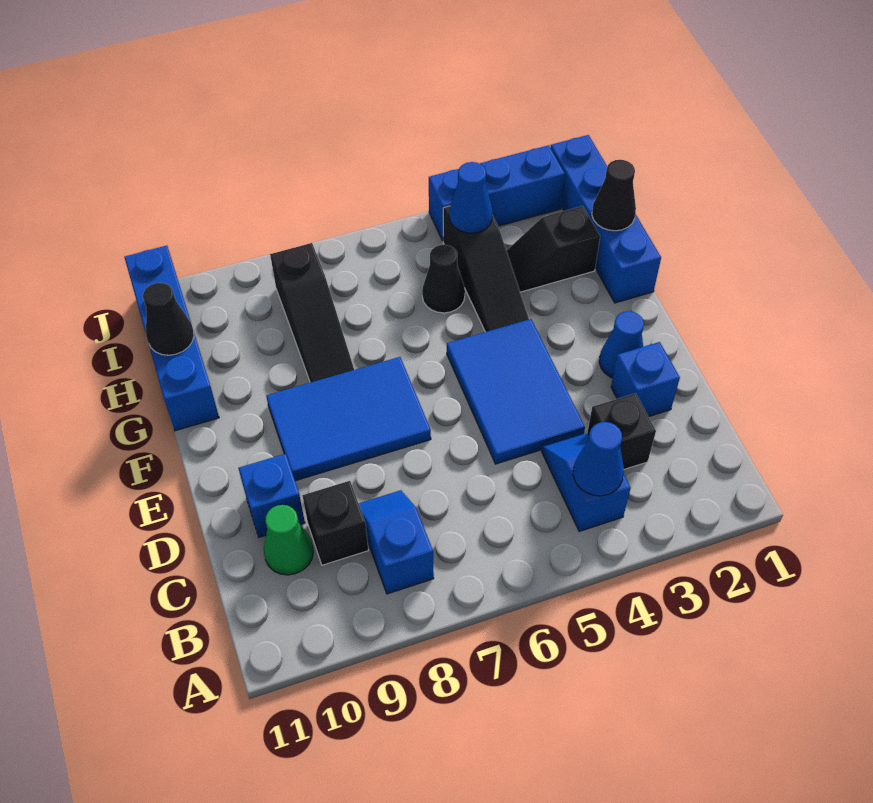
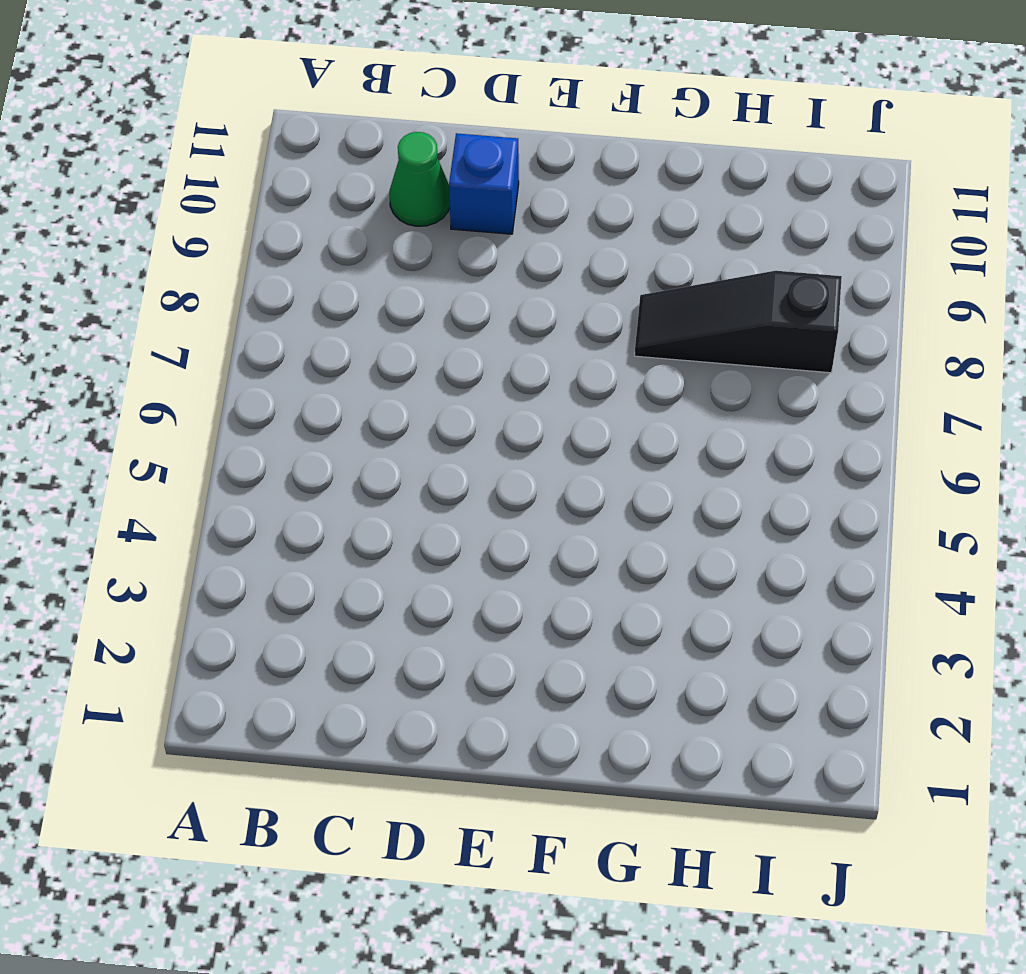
none -> blue slope B4:C4 level 1 top B
none -> blue slope B8:C8 level 1 top B
none -> black brick C3 level 1

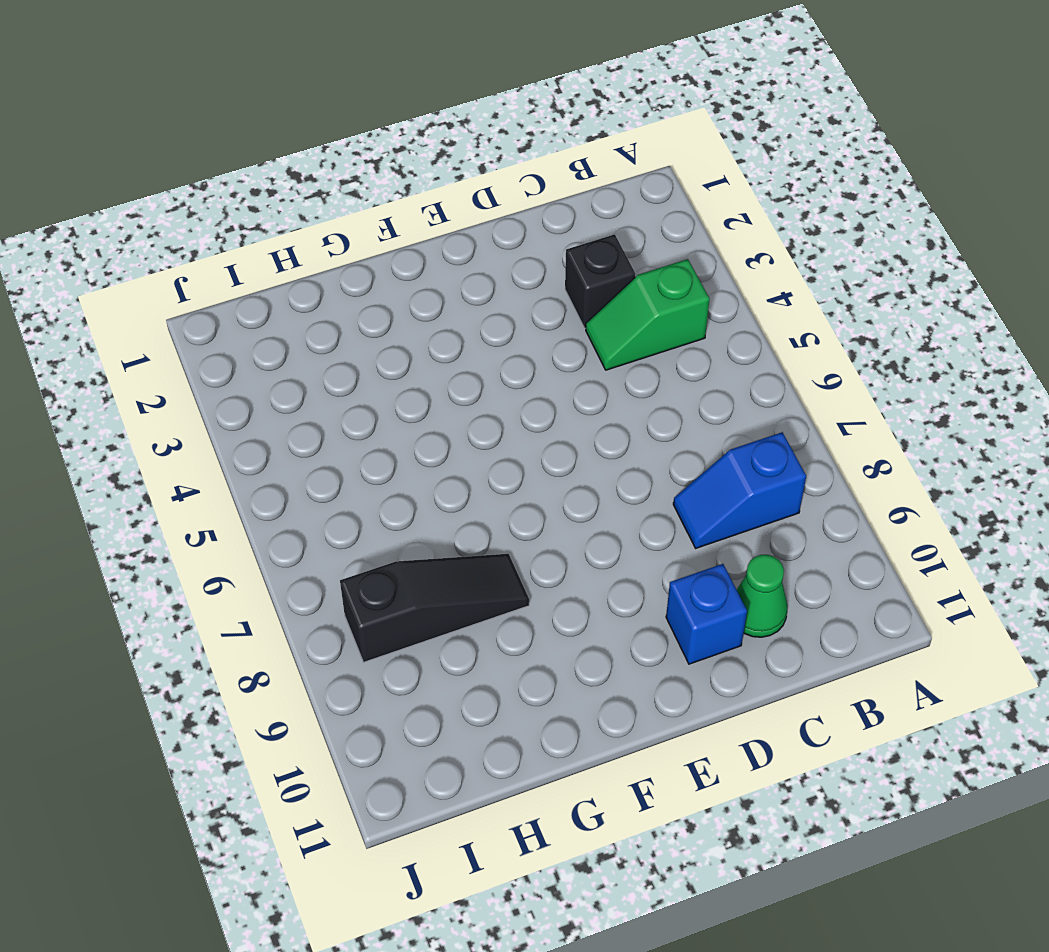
green slope B4:C4 level 1 top B -> blue slope B4:C4 level 1 top B
none -> black brick C9 level 1
none -> blue brick D2 level 1
none -> blue tile D4:F5 level 1

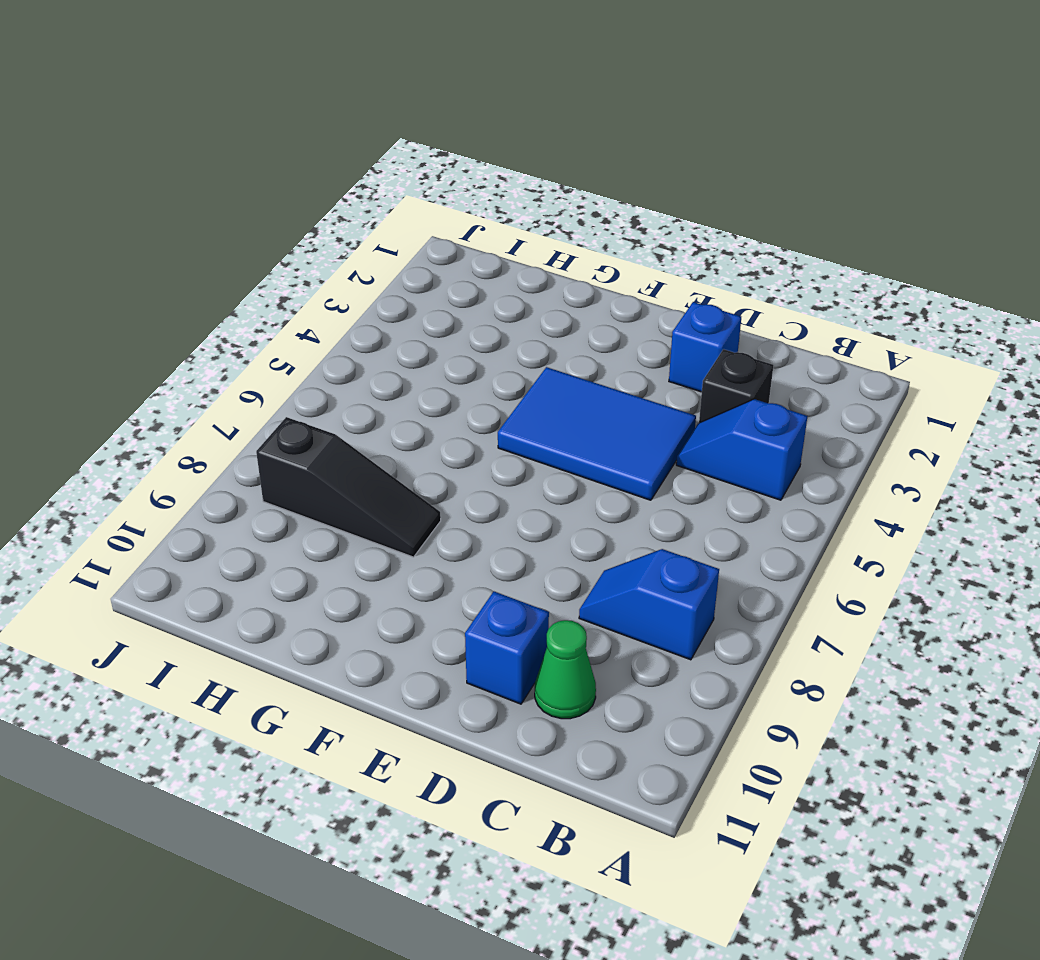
none -> black brick C9 level 1
none -> blue cone E2 level 1
none -> blue tile E7:F9 level 1

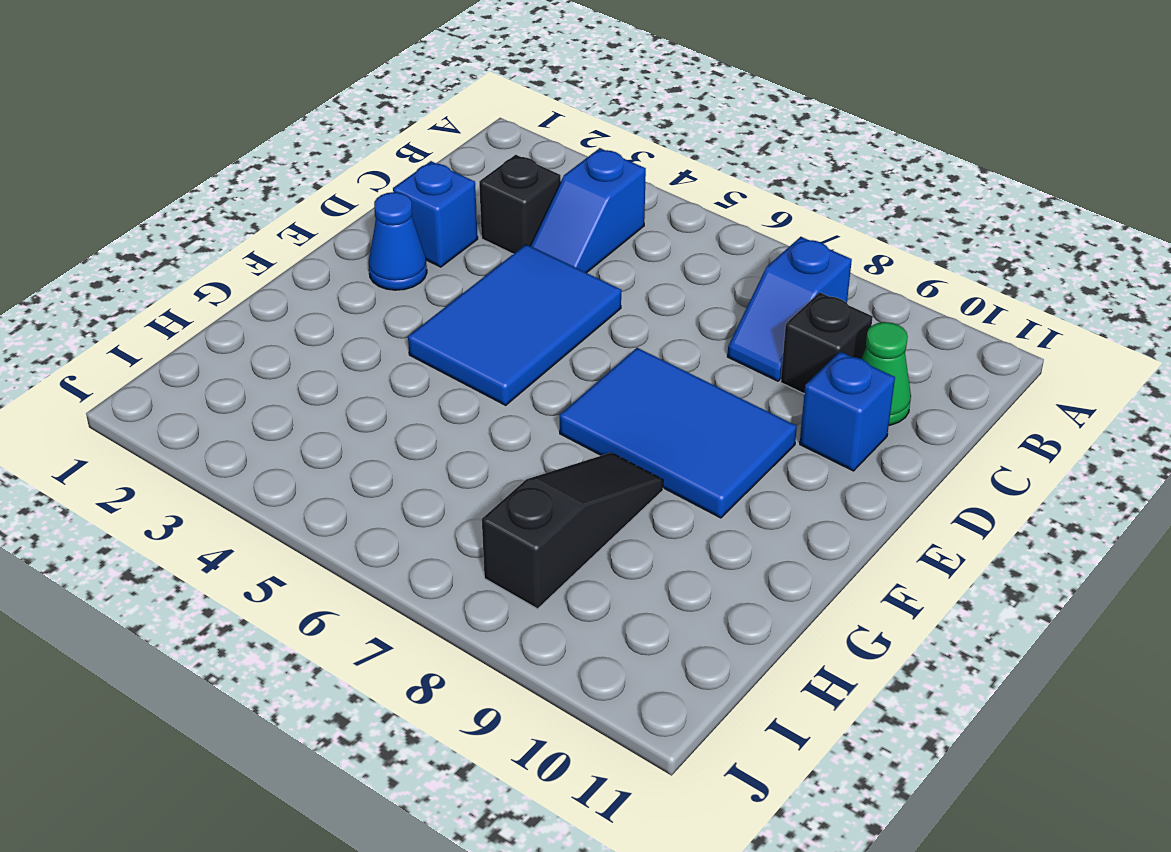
none -> blue brick G1:J1 level 1
none -> black slope G4:I4 level 1 top I
none -> blue brick G11:J11 level 1

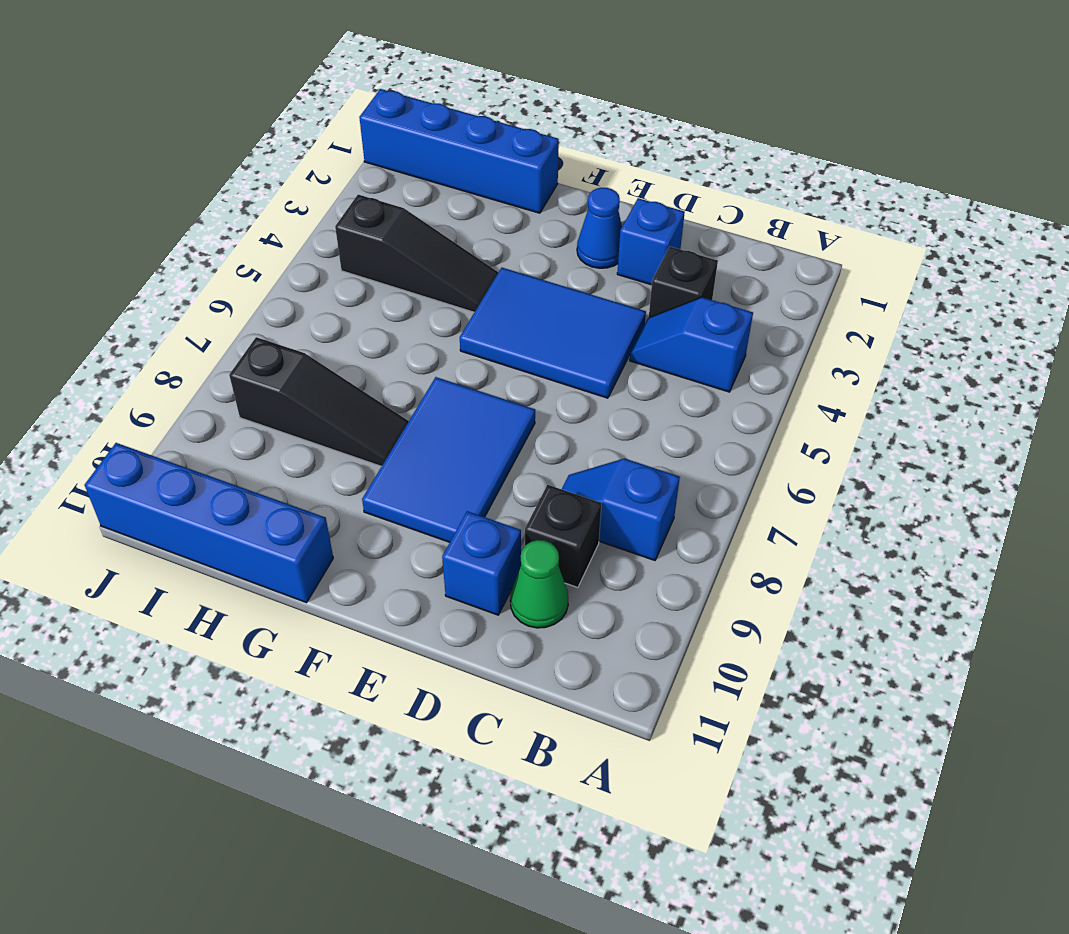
none -> black slope H2:H3 level 1 top 2
none -> black cone H5 level 1
none -> blue brick J2:J4 level 1

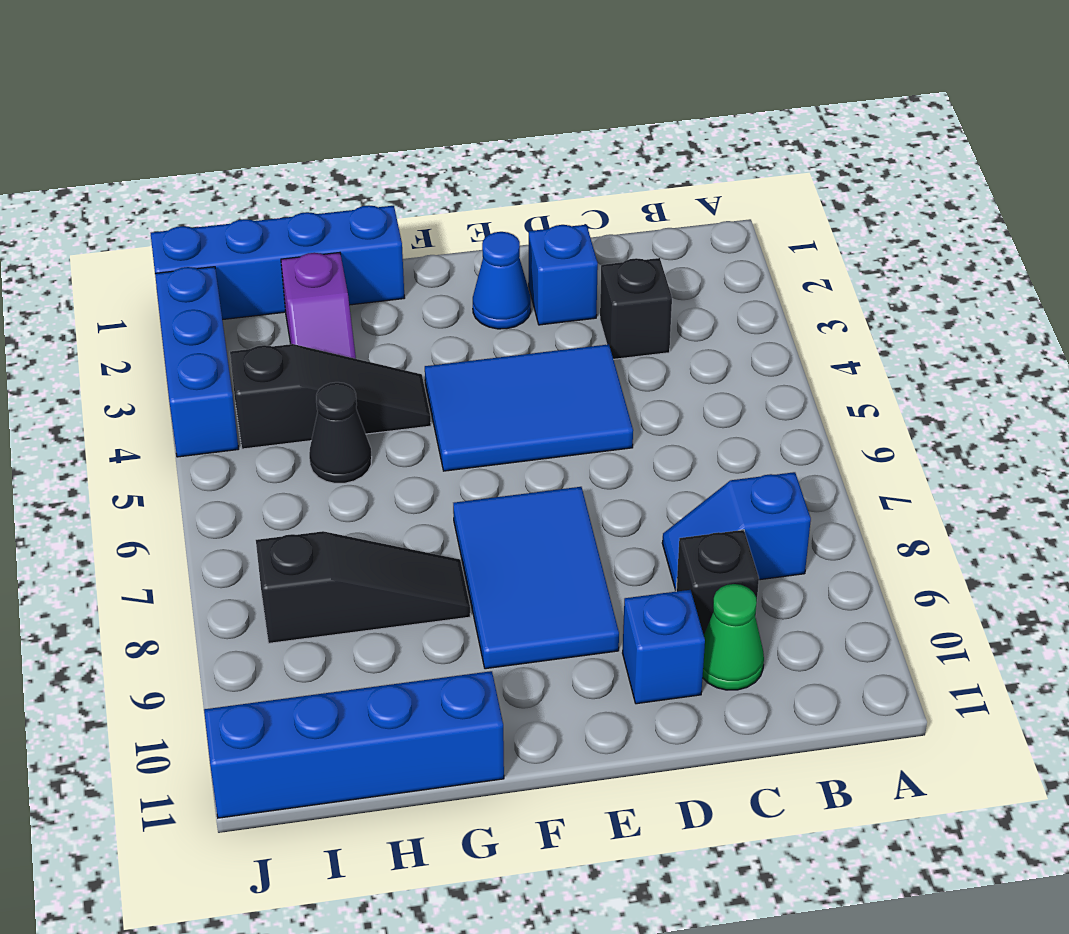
purple slope H2:H3 level 1 top 2 -> black slope H2:H3 level 1 top 2
none -> blue slope B4:C4 level 1 top B
none -> blue cone B4 level 2
none -> black cone H1 level 2

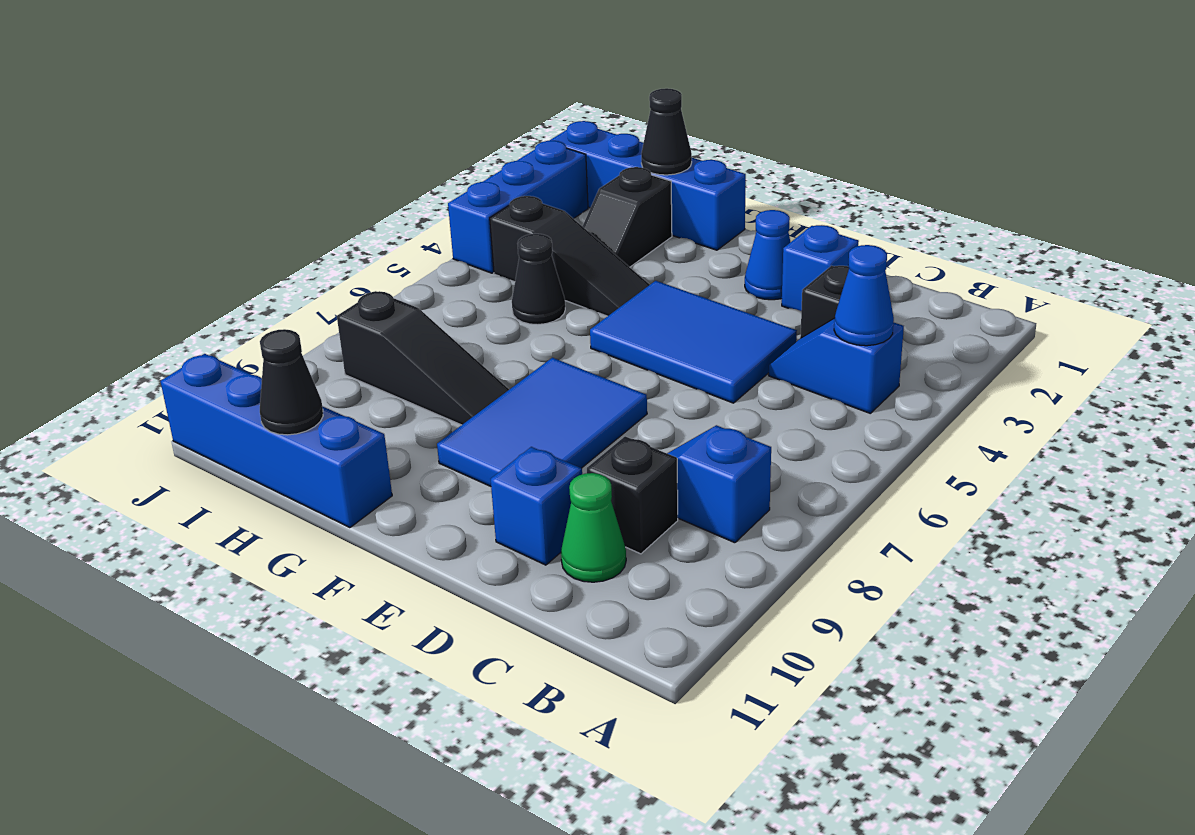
none -> blue cone I4 level 2

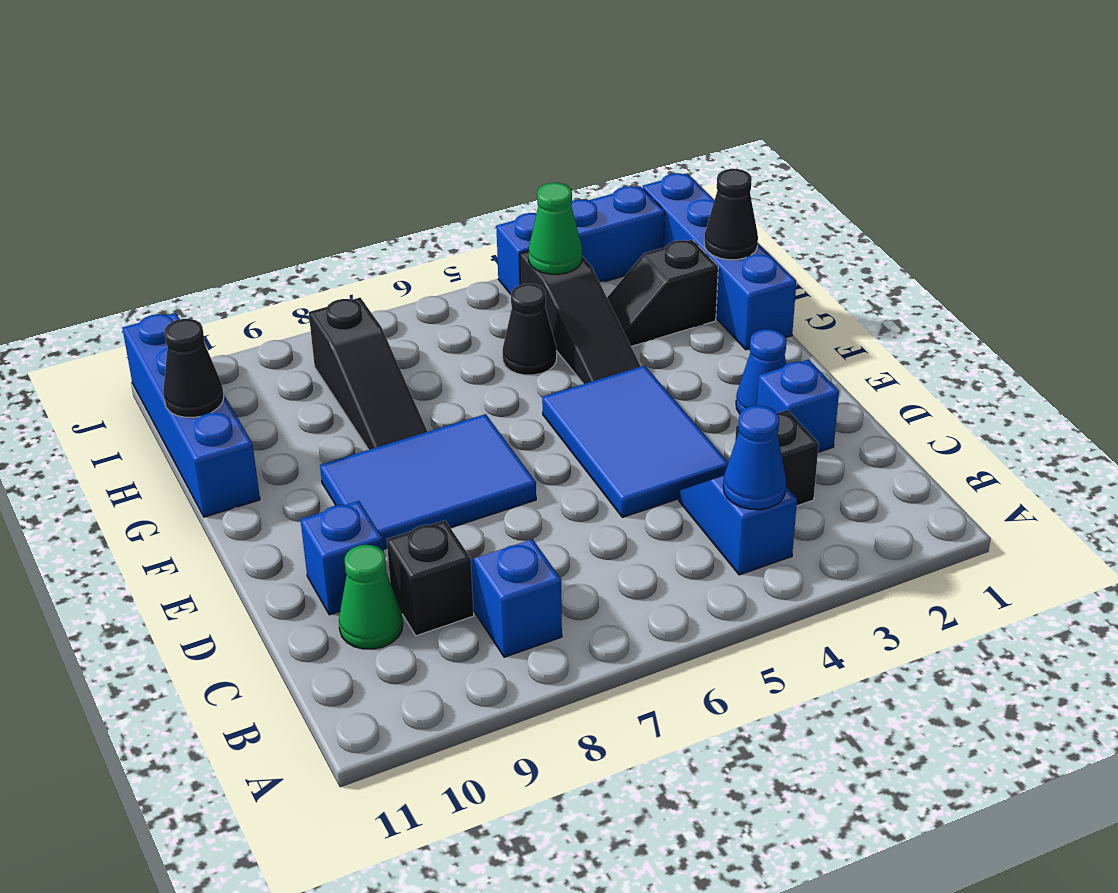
green cone I4 level 2 -> blue cone I4 level 2

